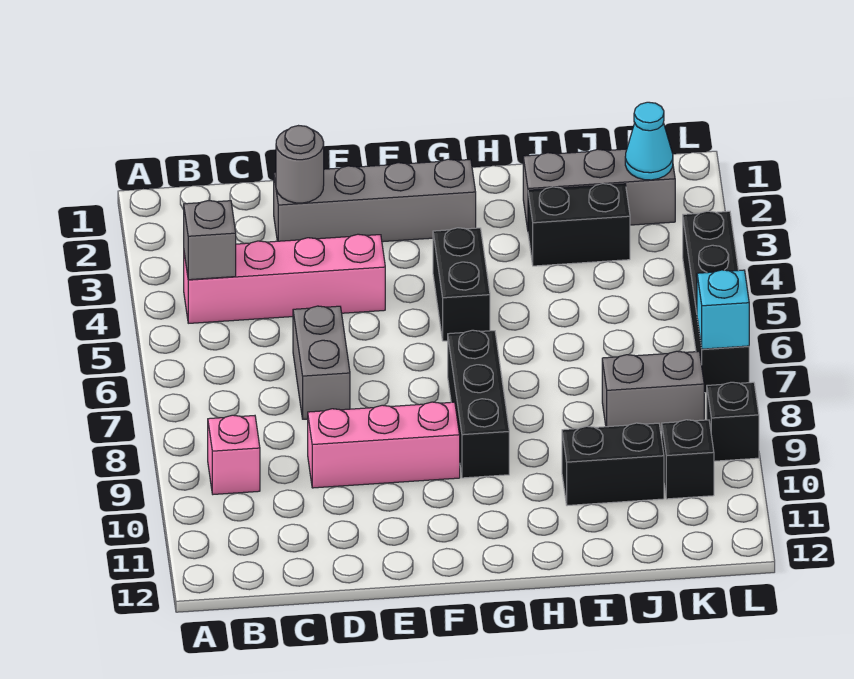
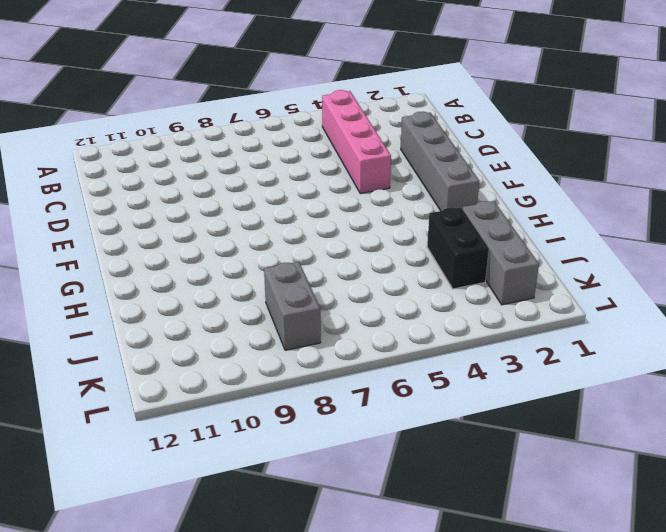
none -> pink brick B9 level 1
none -> grey brick D6:D7 level 1
none -> pink brick D9:F9 level 1

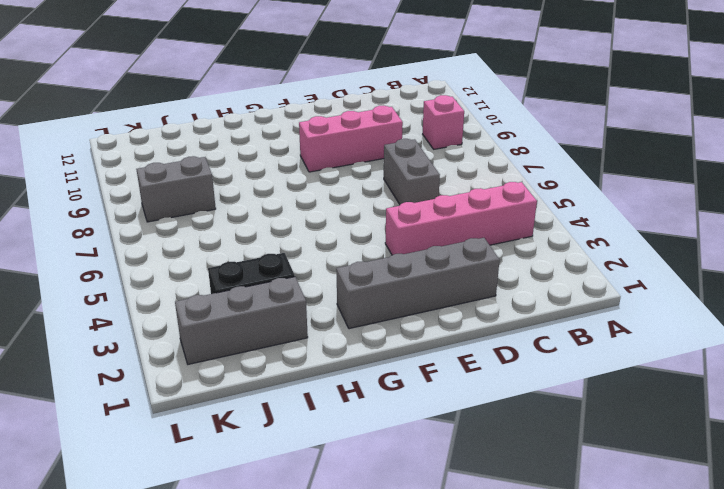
none -> black brick G4:G5 level 1
none -> black brick G7:G9 level 1
none -> black brick I10:J10 level 1

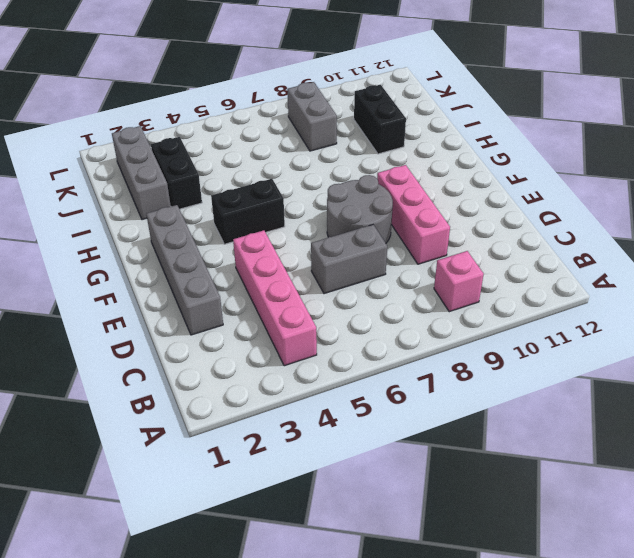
grey round brick E7:F8 level 1 -> none
none -> black brick G7:G9 level 1
none -> black brick K10 level 1
none -> black brick L4:L7 level 1

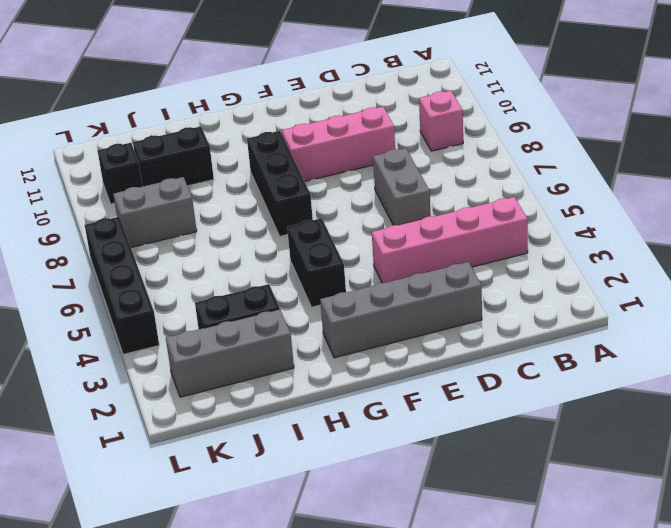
none -> black brick L9 level 1
none -> grey brick B4 level 2
none -> grey round brick D2 level 2

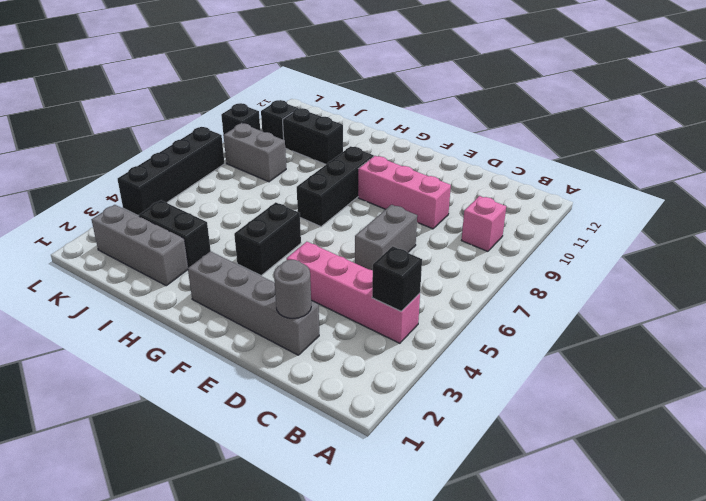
black brick B4 level 2 -> grey brick B4 level 2
none -> cyan cone K2 level 2
none -> cyan brick L7 level 2

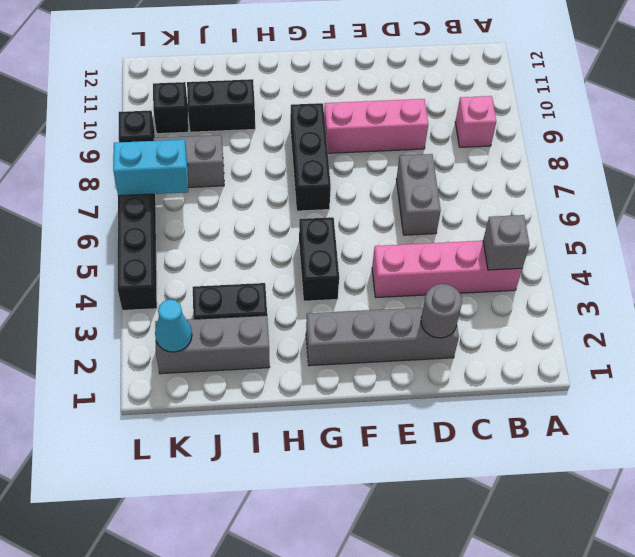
cyan brick K7:L7 level 2 -> cyan brick L7 level 2

